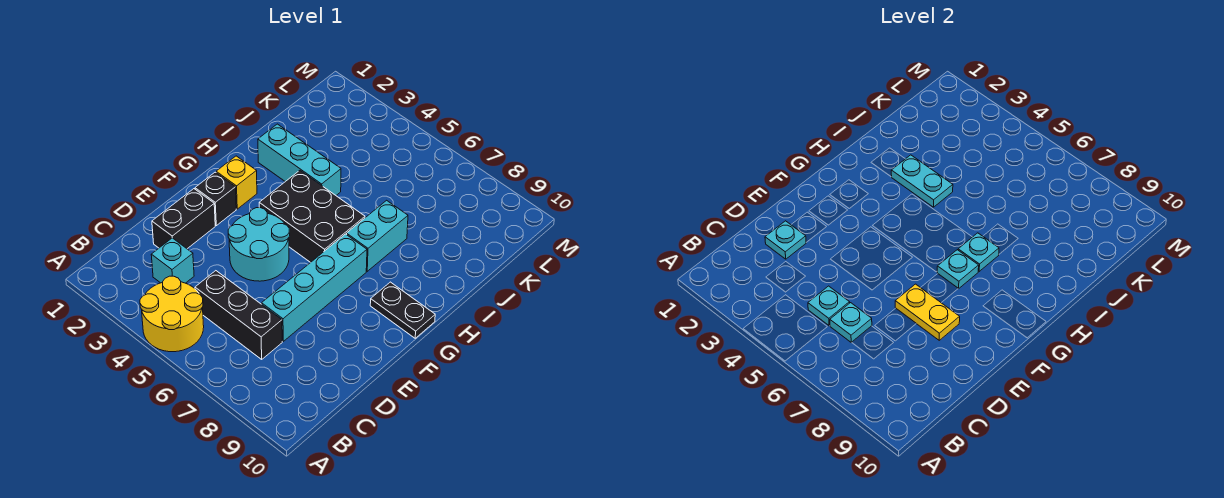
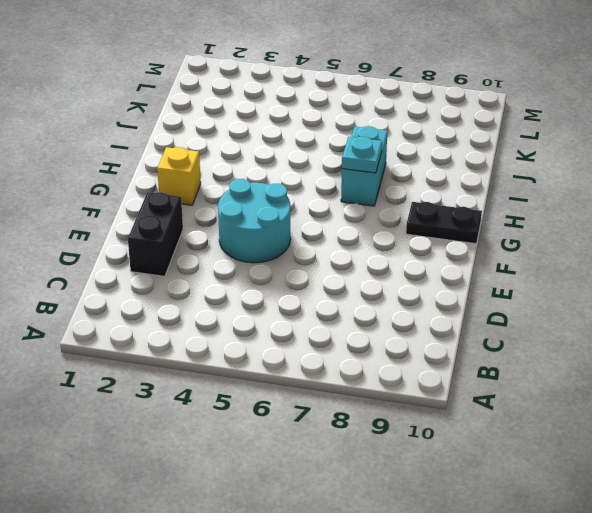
none -> yellow round brick A4:B5 level 1
none -> cyan brick C3 level 1
none -> black brick C5:C7 level 1

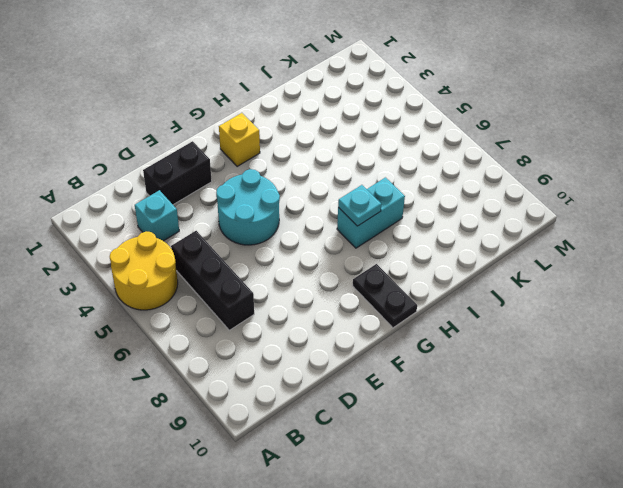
none -> cyan brick D7:G7 level 1
none -> black brick F2 level 1
none -> black brick G4:H6 level 1

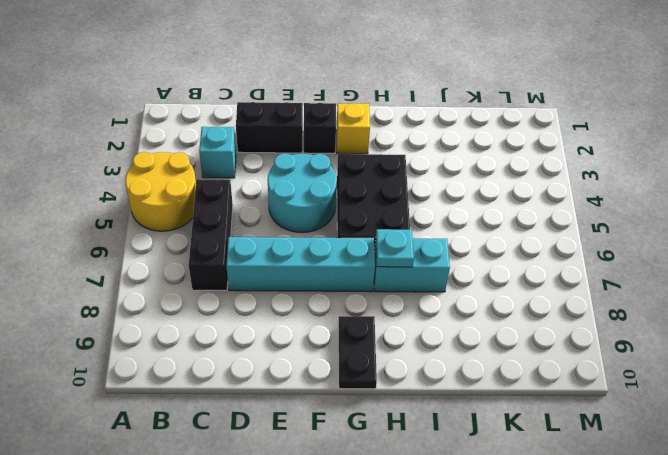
none -> cyan brick I2:I4 level 1
none -> cyan plate C5 level 2
none -> cyan plate C6 level 2

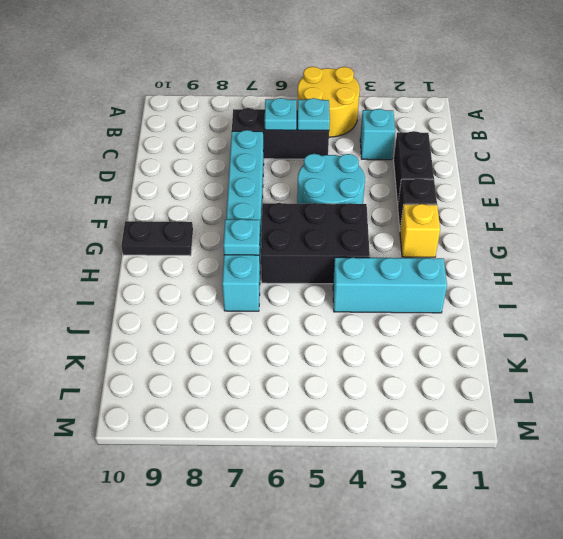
none -> cyan plate D2 level 2
none -> yellow plate E7:E8 level 2
none -> cyan plate G7 level 2

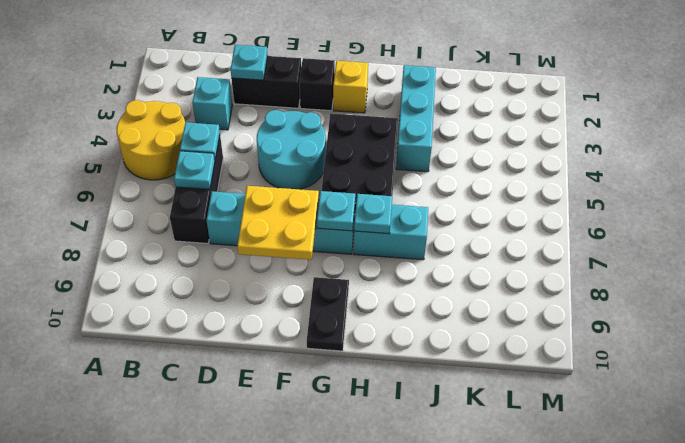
yellow plate E7:F8 level 2 -> yellow plate E7:E8 level 2
none -> cyan plate I3:I4 level 2

